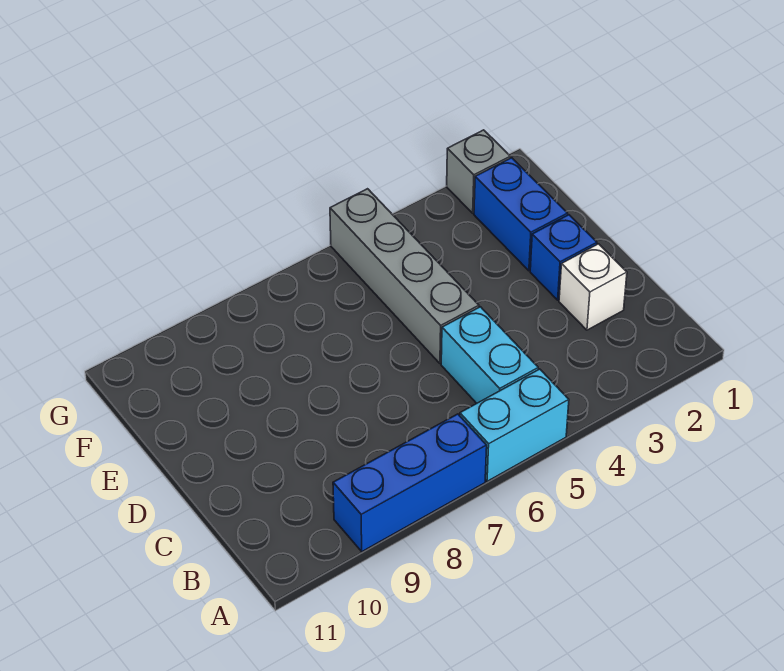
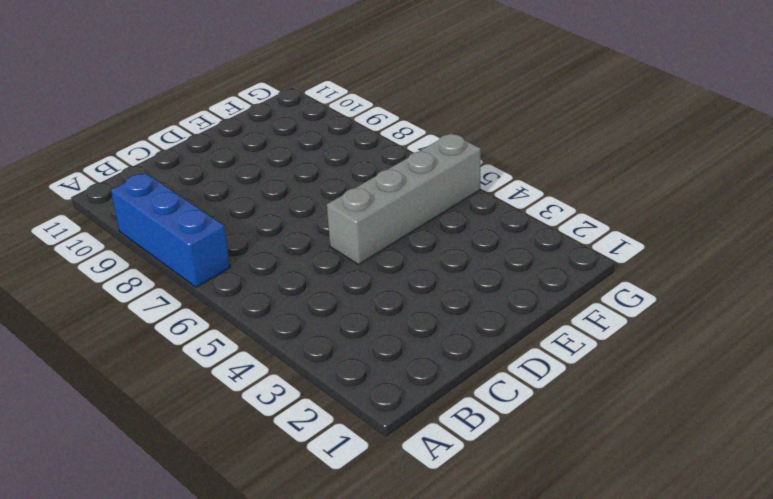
none -> cyan brick A5:A6 level 1
none -> cyan brick B5:C5 level 1

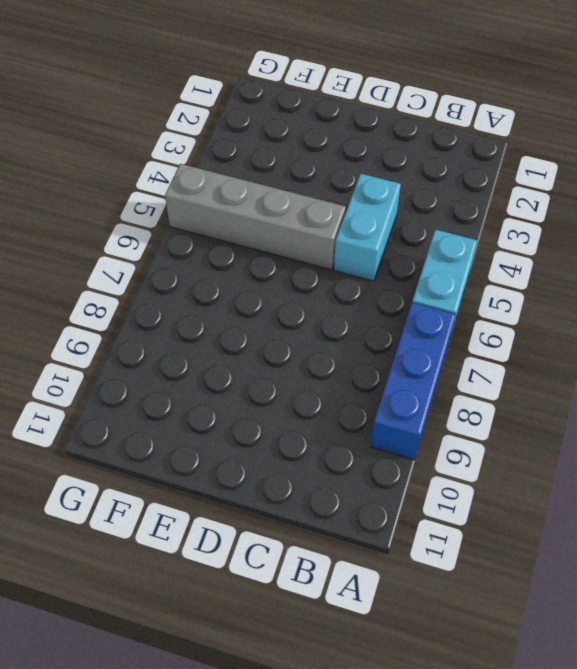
cyan brick C4:C5 level 1 -> cyan brick B5:C5 level 1
none -> white brick C2 level 1
none -> blue brick D2 level 1

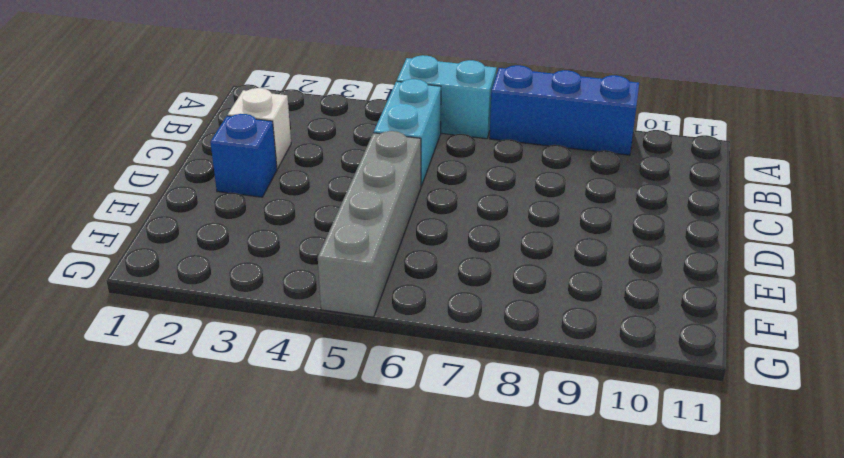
none -> blue brick E2:F2 level 1
none -> grey brick G2 level 1

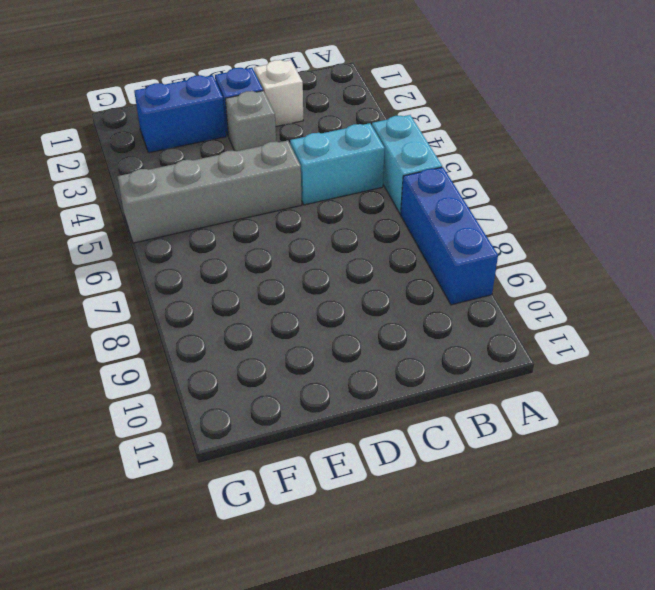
grey brick D3 level 1 -> grey brick G2 level 1

